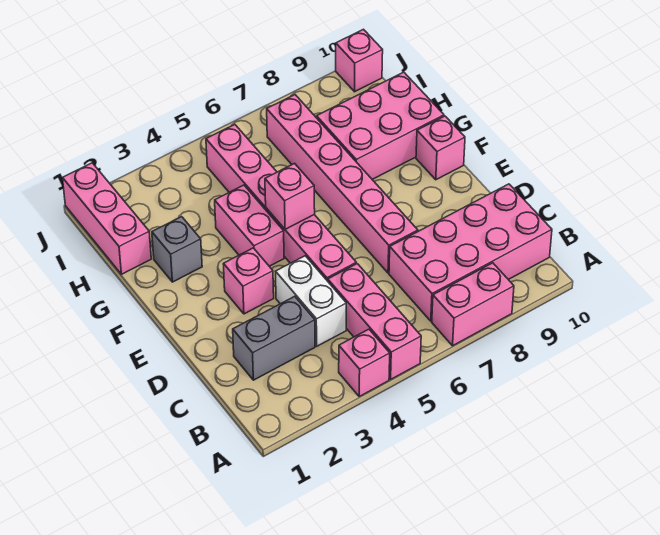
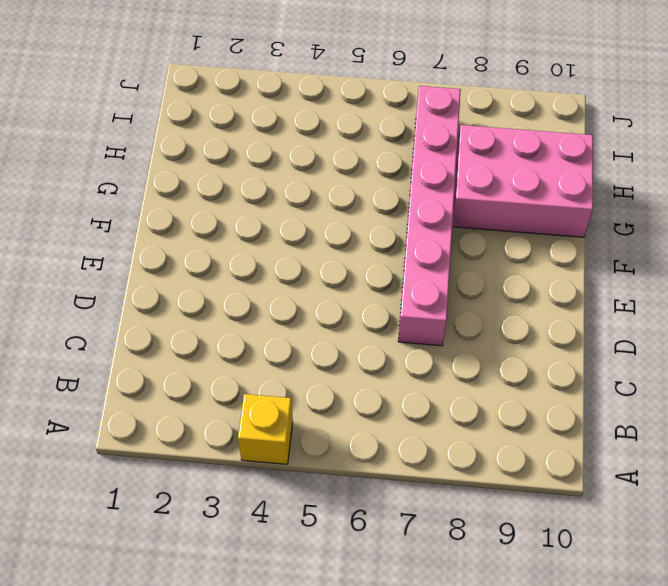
yellow brick A4 level 1 -> pink brick A4 level 1
none -> pink brick A5:C5 level 1
none -> pink brick A7:A8 level 1
none -> pink brick B7:C10 level 1

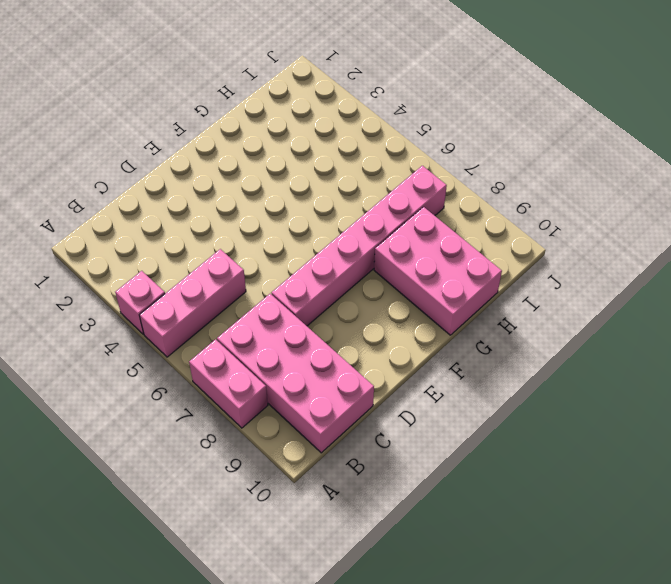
none -> grey brick C2:C3 level 1
none -> white brick C4:D4 level 1
none -> pink brick D5:I5 level 1

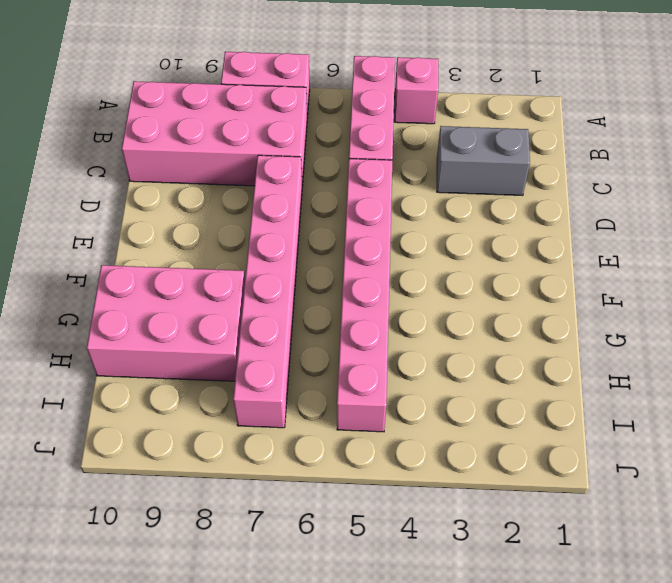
none -> white brick C4:D4 level 1
none -> pink brick E3 level 1
none -> pink brick F4:G4 level 1

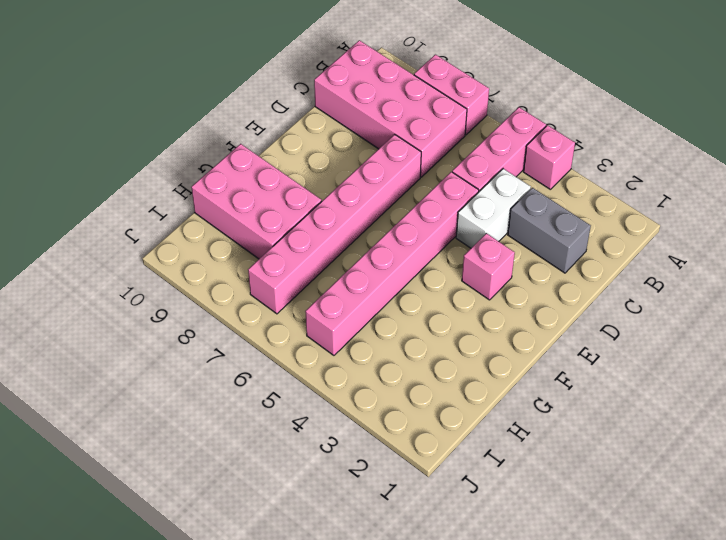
none -> pink brick F4:G4 level 1
none -> pink brick F10 level 1
none -> grey brick G2 level 1

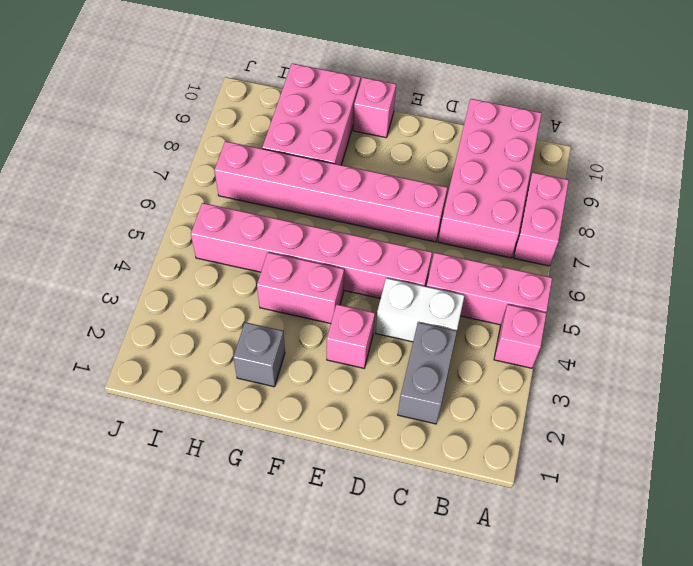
none -> pink brick H1:J1 level 1
none -> pink brick J10 level 1
none -> pink brick F5 level 2

